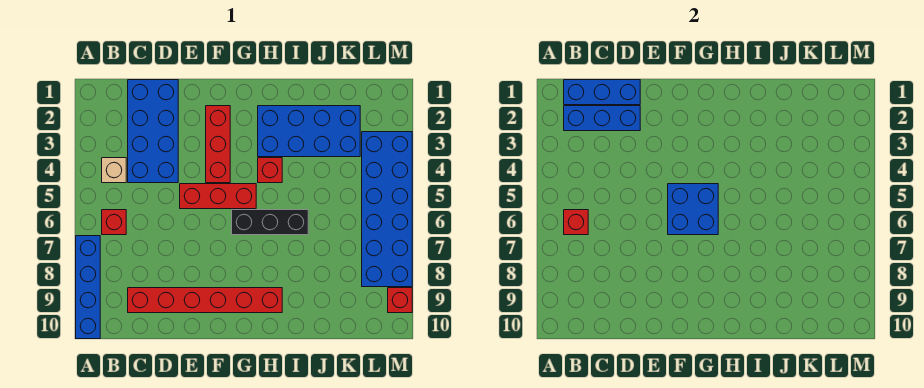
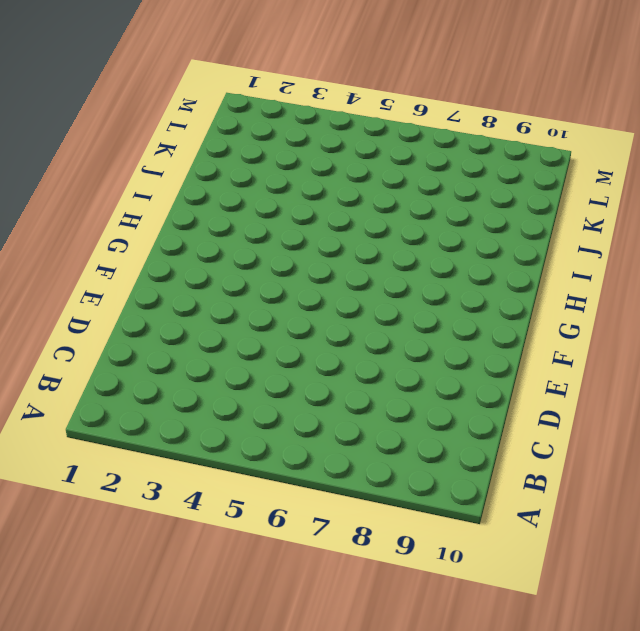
none -> blue brick A7:A10 level 1
none -> tan brick B4 level 1
none -> red brick B6 level 1

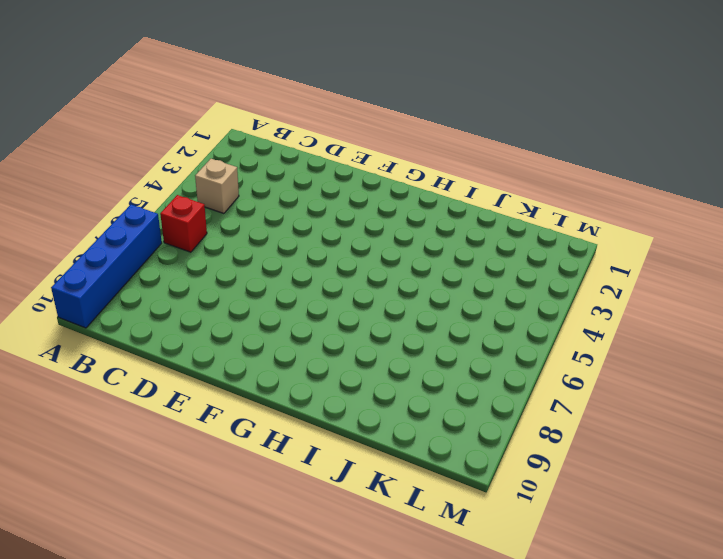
none -> blue brick C1:D4 level 1
none -> red brick C9:H9 level 1
none -> red brick E5:G5 level 1

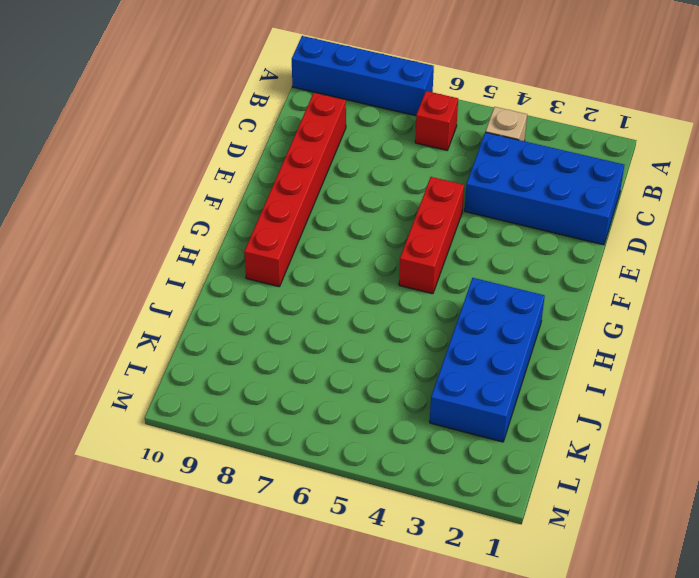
none -> red brick F2:F4 level 1
none -> black brick G6:I6 level 1
none -> red brick H4 level 1

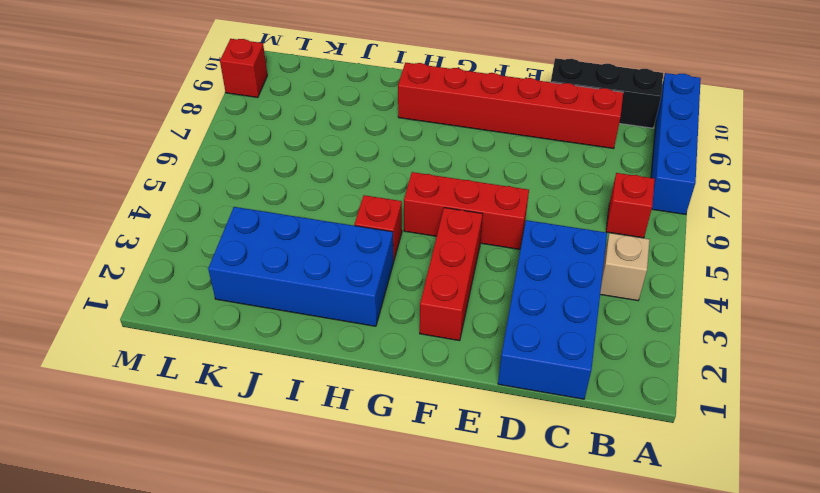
black brick B10:D10 level 1 -> black brick G6:I6 level 1
none -> blue brick L3:M8 level 1
none -> blue brick B1:D1 level 2
none -> blue brick B2:D2 level 2

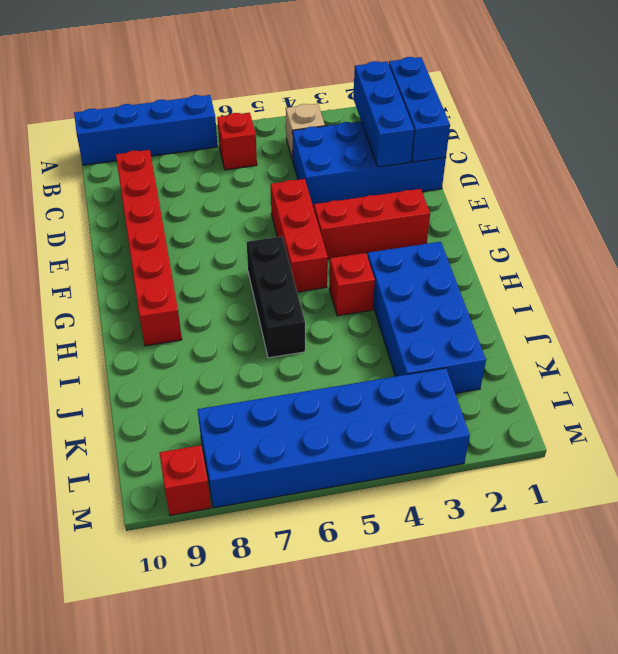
none -> red brick B6 level 2
none -> blue brick F5:G6 level 2

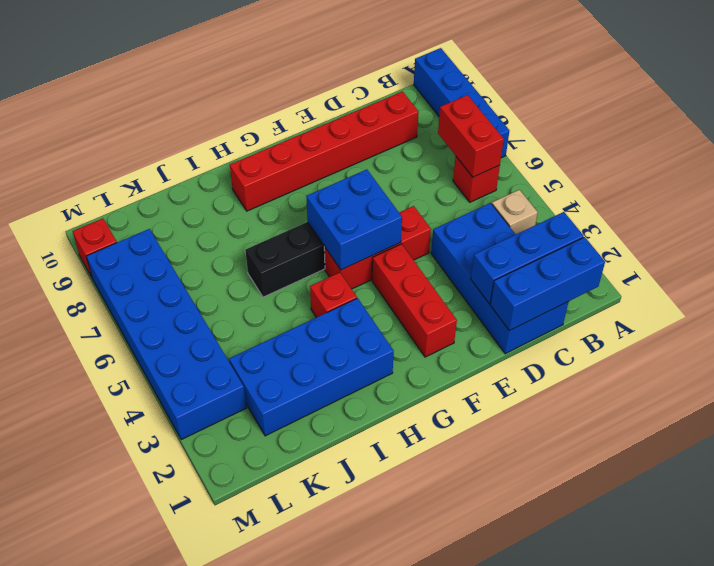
red brick B6:B7 level 2 -> red brick B6 level 2

